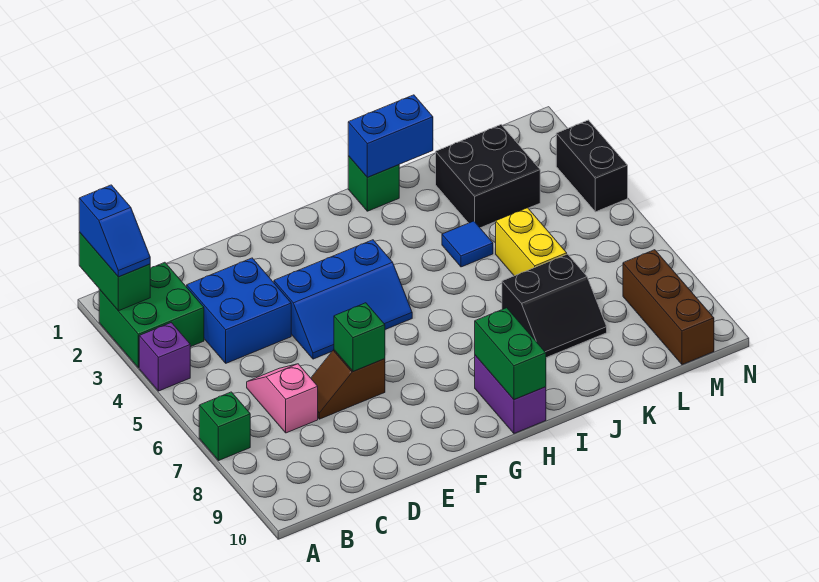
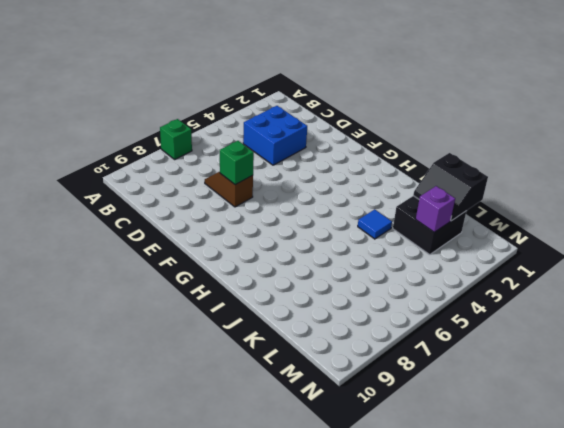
black slope K1:L2 level 2 top 1 -> black slope J7:K8 level 1 top 7
purple brick L3 level 2 -> purple brick A4 level 1
none -> green brick A2:B3 level 1
none -> pink slope C6:C7 level 1 top 7
none -> blue slope E4:G5 level 1 top 4

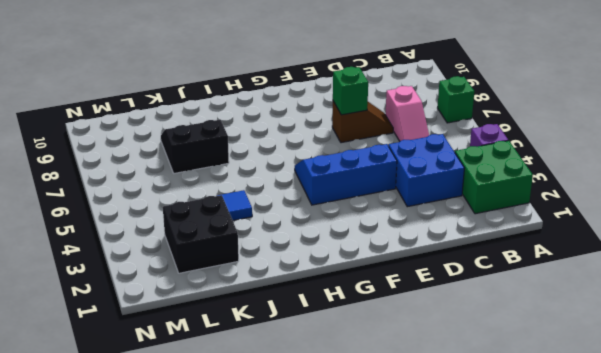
none -> purple brick H9:H10 level 1
none -> green brick I1 level 1
none -> yellow brick K5:K6 level 1

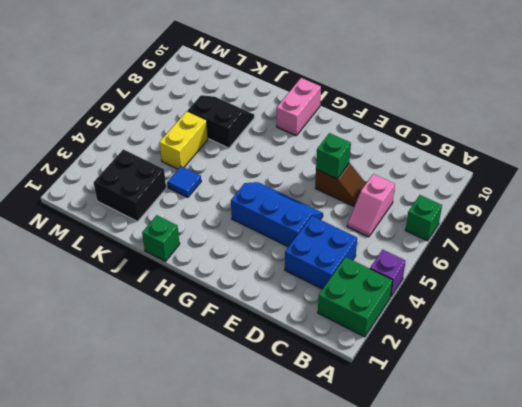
pink brick H9:H10 level 1 -> purple brick H9:H10 level 1
none -> brown brick M8:M10 level 1
none -> black brick N3:N4 level 1
none -> green brick A1:A2 level 2

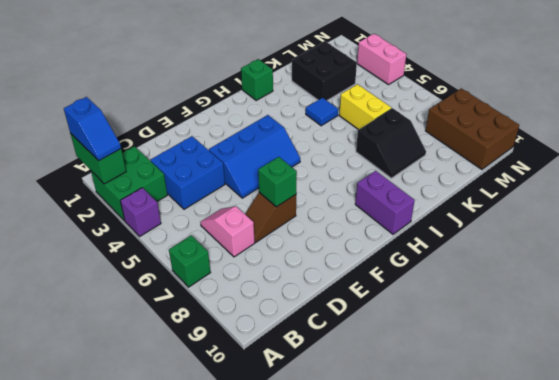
brown brick M8:N10 level 1 -> brown brick M8:M10 level 1
pink brick N3:N4 level 1 -> black brick N3:N4 level 1
none -> green brick H9:H10 level 2
none -> blue brick I1:J1 level 2

